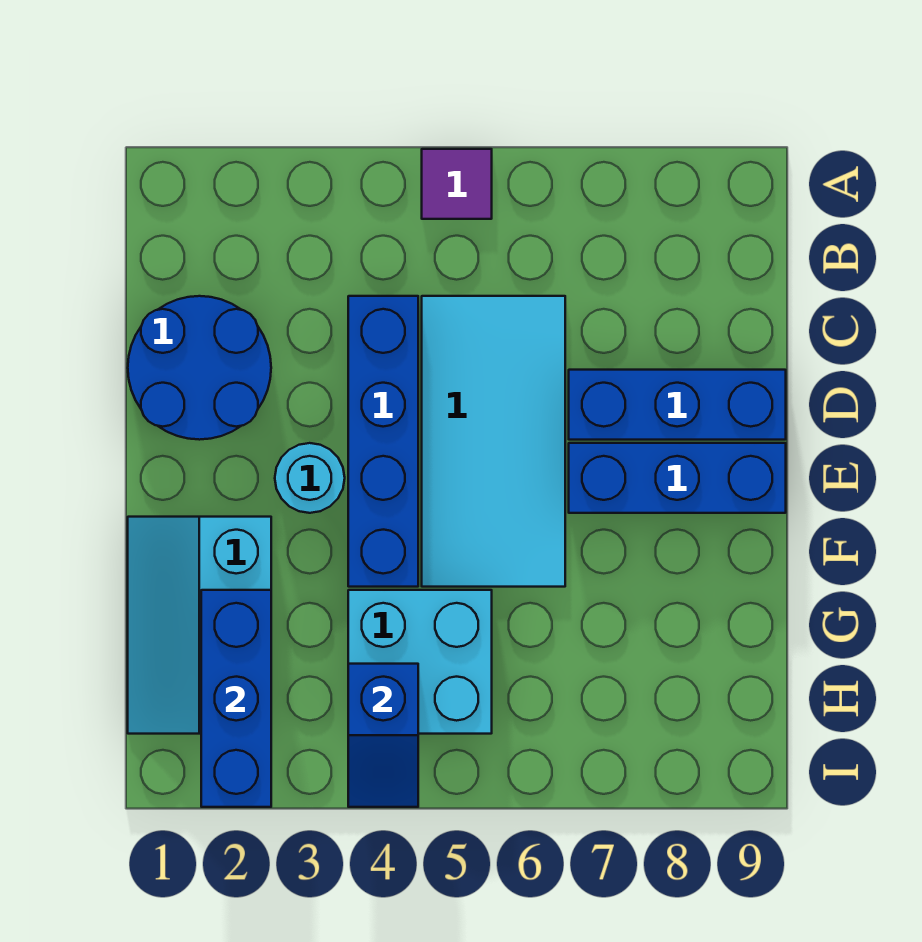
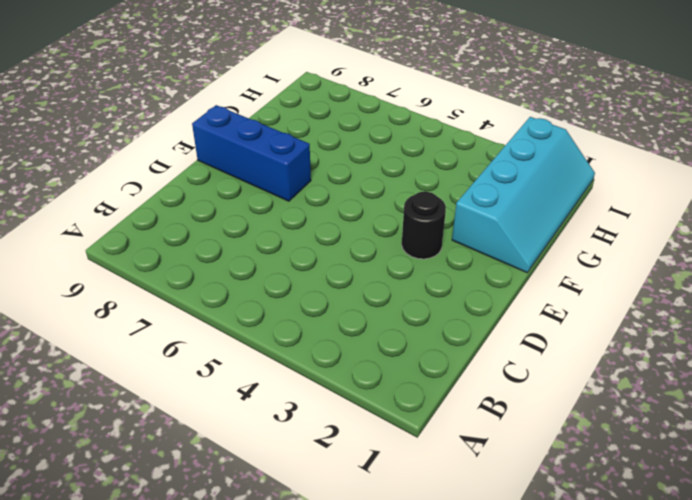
black round brick E3 level 1 -> cyan round brick E3 level 1
cyan slope F1:I2 level 1 top 2 -> cyan slope F1:H2 level 1 top 2
none -> purple tile A5 level 1
none -> blue round brick C1:D2 level 1

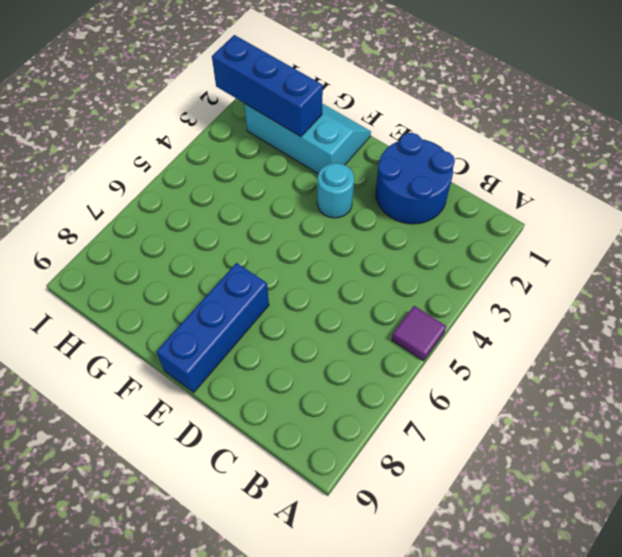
none -> blue brick C4:F4 level 1
none -> cyan tile C5:F6 level 1

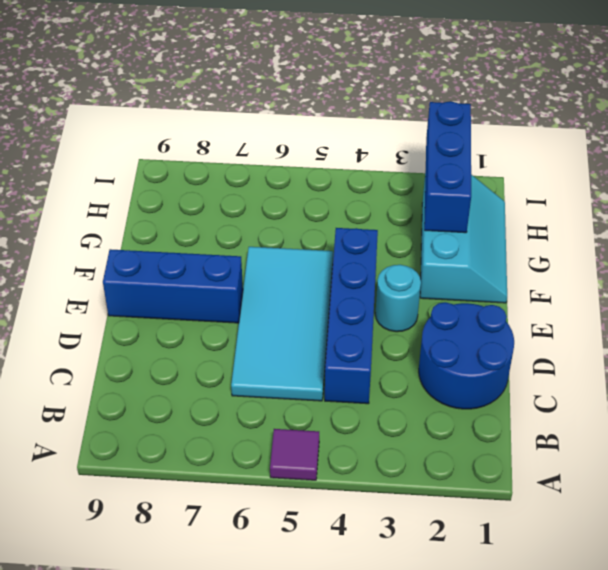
none -> blue brick D7:D9 level 1
none -> cyan brick G4:H5 level 1

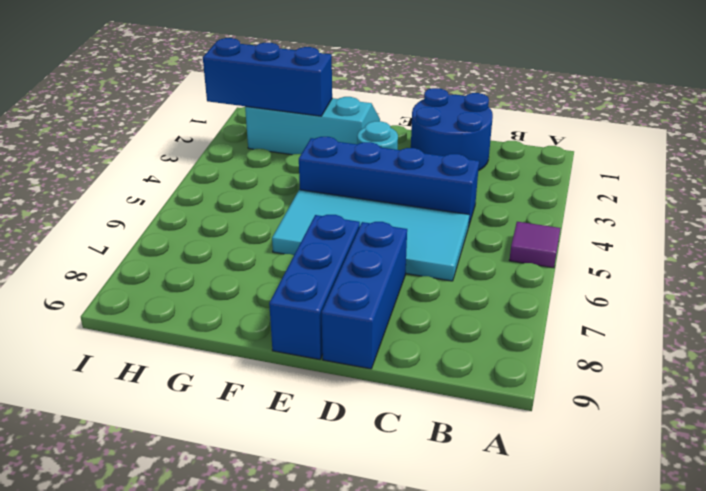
none -> cyan brick G4:H5 level 1
none -> blue slope H4:I4 level 2 top H

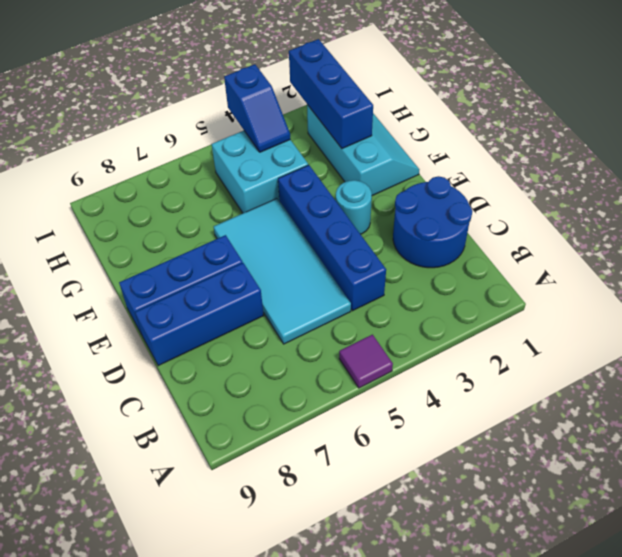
blue slope H4:I4 level 2 top I -> blue slope H4:I4 level 2 top H

